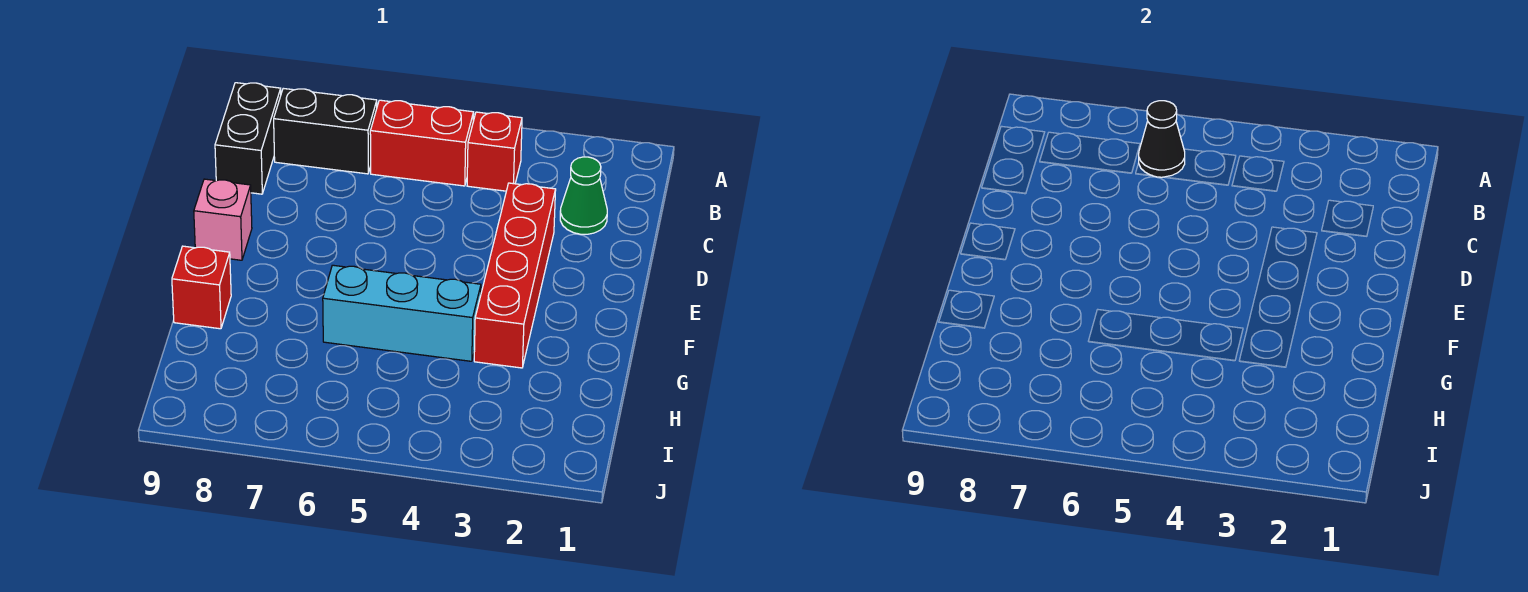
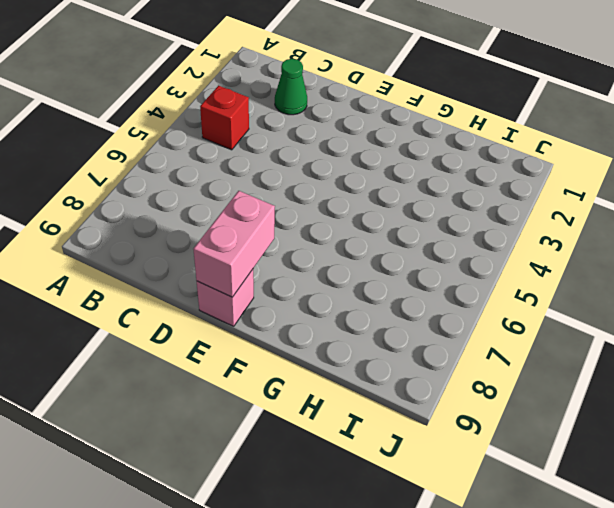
pink brick E8:E9 level 2 -> none
none -> red brick B5:B6 level 1
none -> black brick B7:B8 level 1

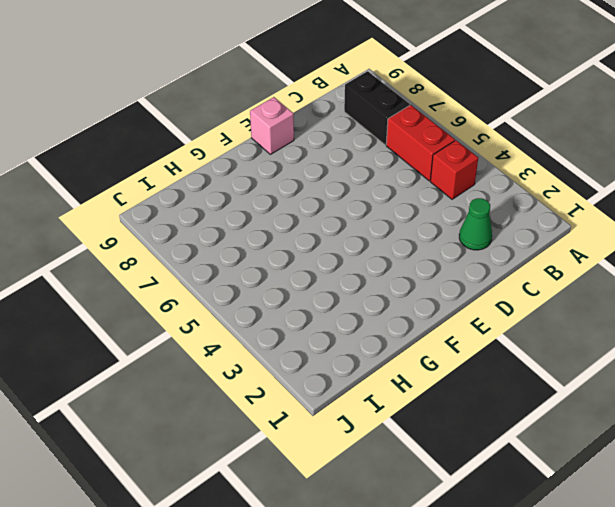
none -> black brick B9:C9 level 1
none -> red brick D3:G3 level 1

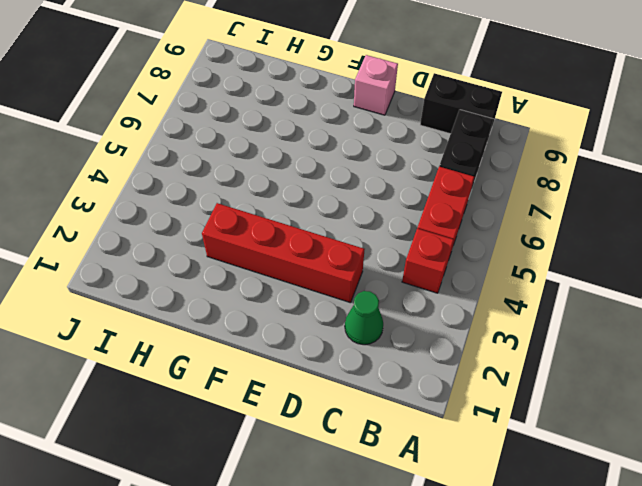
none -> cyan brick G4:G6 level 1
none -> red brick G9 level 1

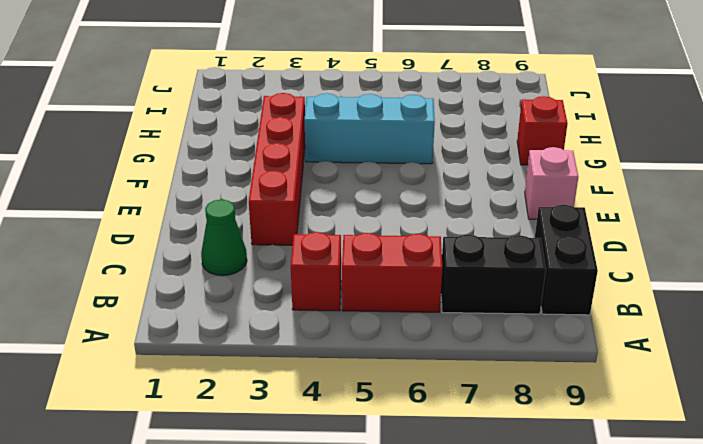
none -> black cone B6 level 2

